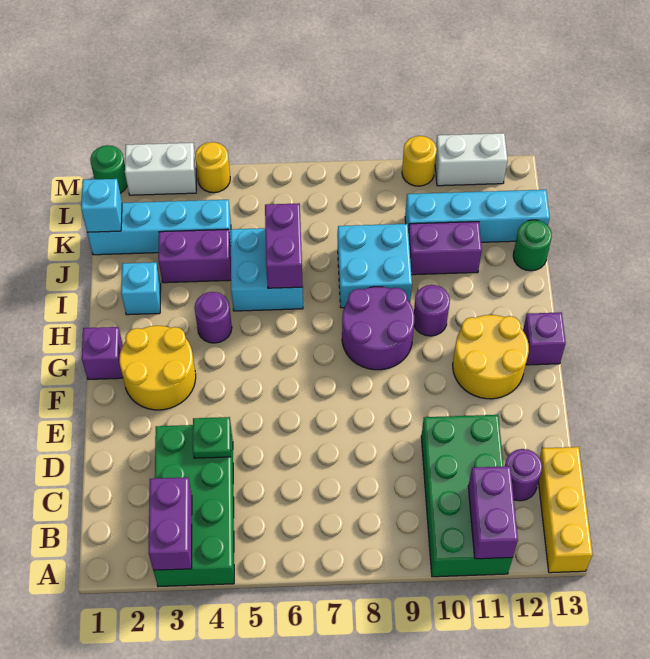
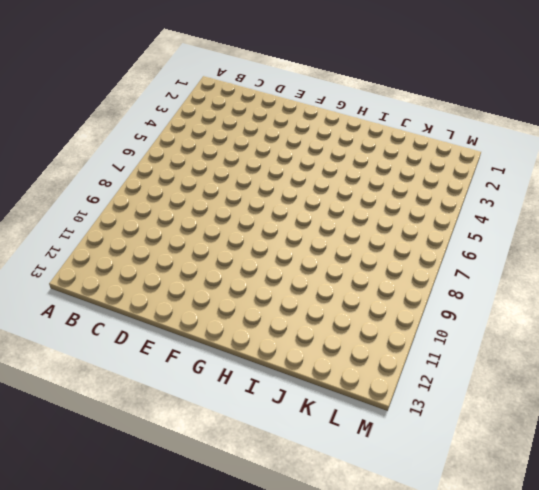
none -> green brick A3:D4 level 1
none -> green brick A10:D11 level 1
none -> yellow brick A13:C13 level 1

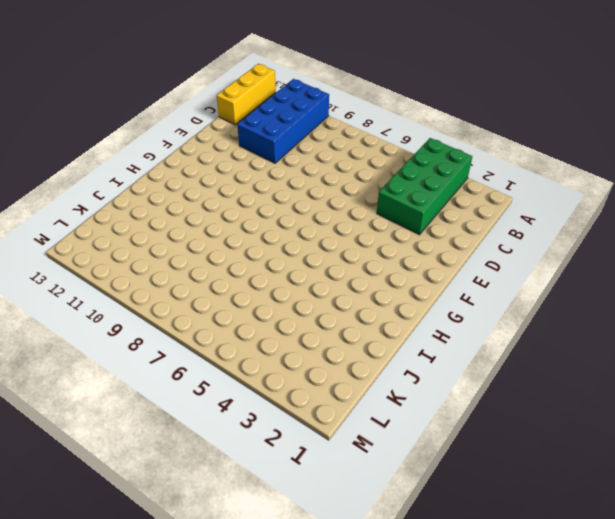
blue brick A10:D11 level 1 -> green brick A10:D11 level 1
none -> purple round brick C12 level 1
none -> yellow round brick F2:G3 level 1
none -> yellow round brick F11:G12 level 1

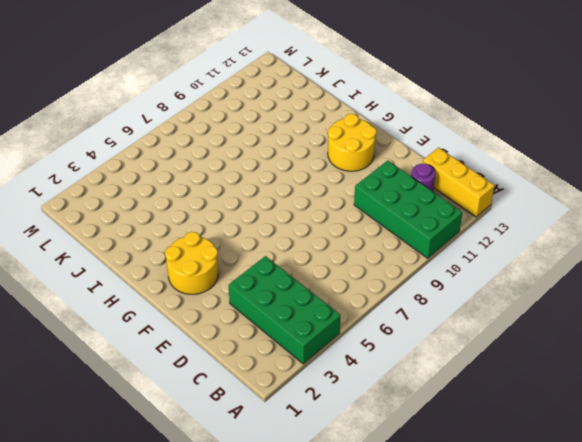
none -> purple brick G1 level 1
none -> purple round brick G8:H9 level 1
none -> purple brick G13 level 1

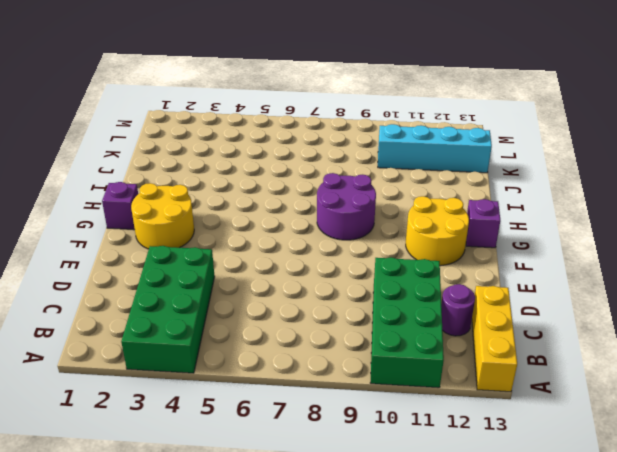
none -> purple round brick H4 level 1
none -> purple round brick H10 level 1
none -> cyan brick I2 level 1

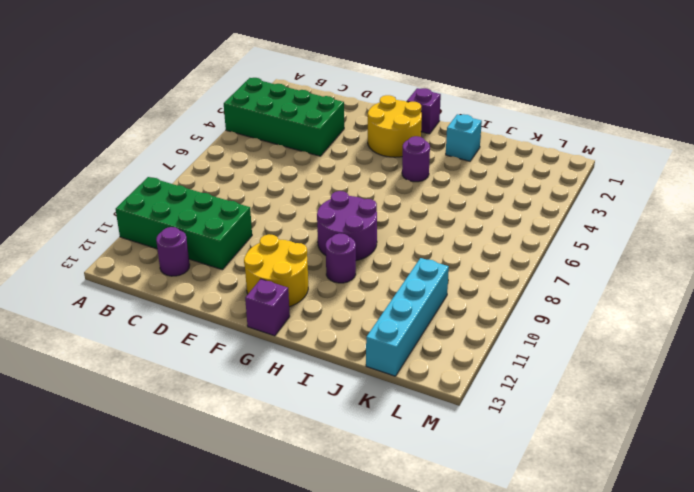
none -> yellow brick A13:C13 level 1
none -> cyan brick I5:J6 level 1
none -> cyan brick I8:J9 level 1

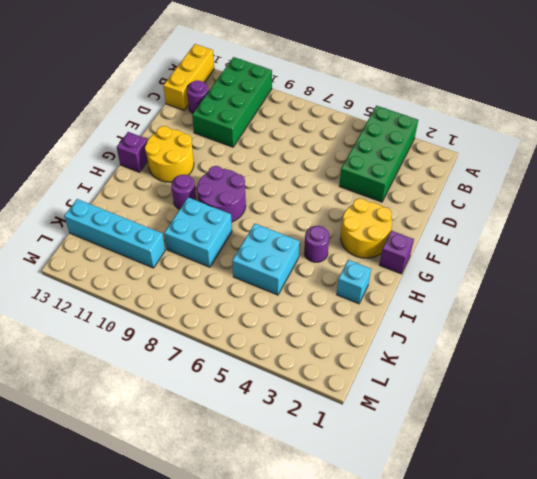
none -> purple brick J3:J4 level 1
none -> purple brick J10:J11 level 1
none -> green round brick J13 level 1

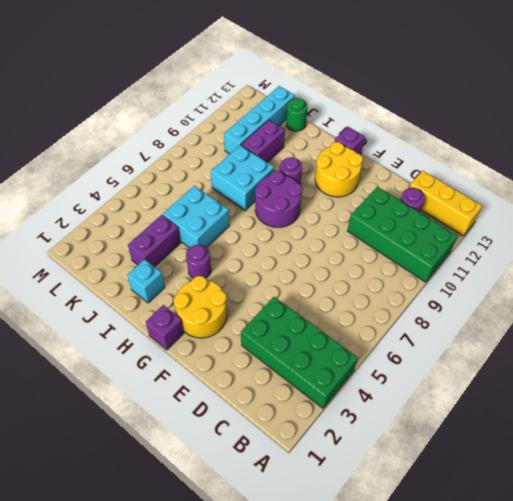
none -> cyan brick K1:K4 level 1
none -> green round brick M1 level 1
none -> white brick M2:M3 level 1

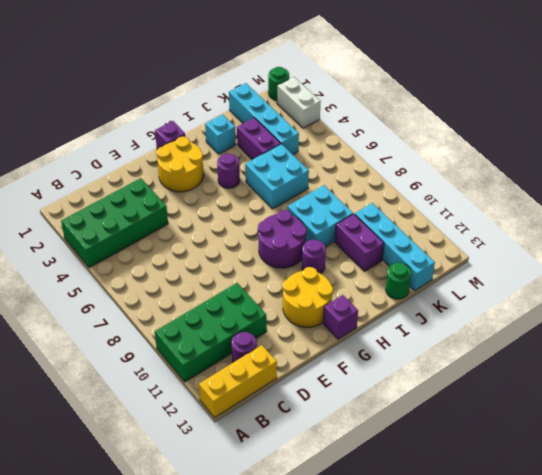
none -> yellow round brick M4 level 1
none -> yellow round brick M10 level 1
none -> white brick M11:M12 level 1

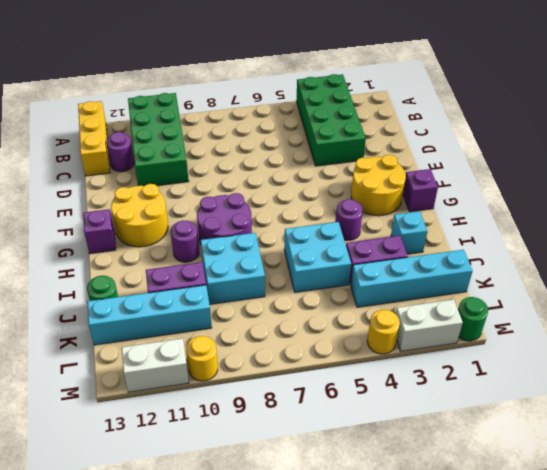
none -> purple brick A3:B3 level 2
none -> purple brick A11:B11 level 2
none -> green plate D4 level 2

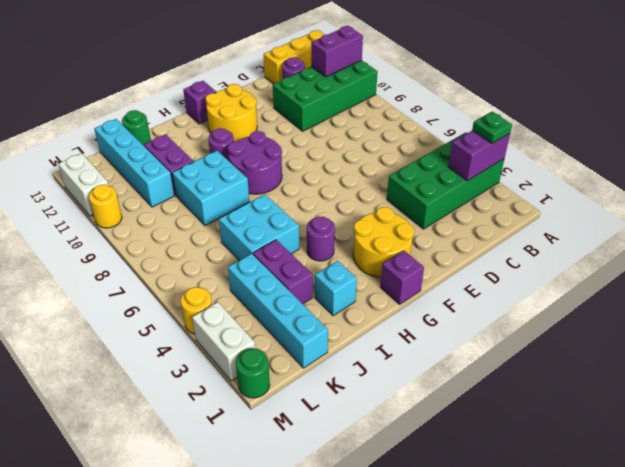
green plate A3 level 3 -> green plate D4 level 2
none -> purple brick I6:J6 level 2
none -> cyan brick K1 level 2

